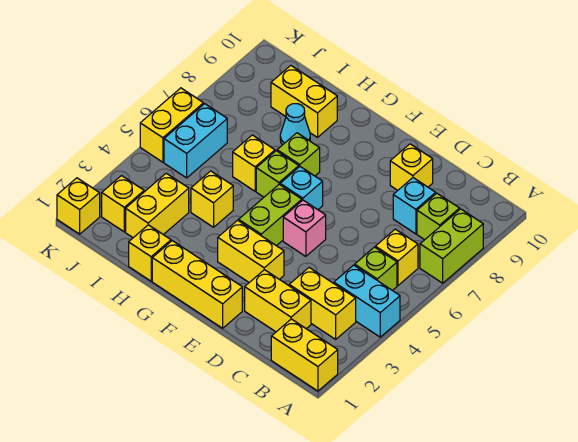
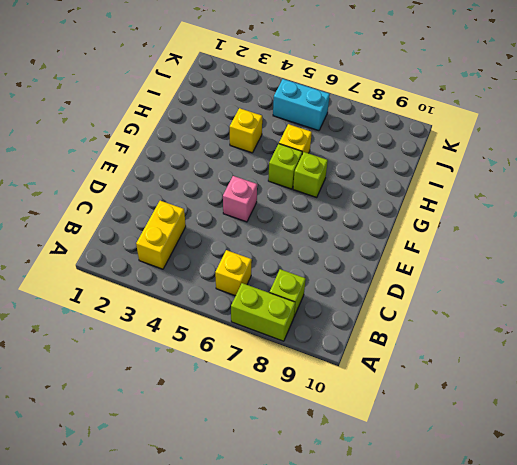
none -> yellow brick A1:B1 level 1
none -> cyan brick A4:B4 level 1
none -> lime brick B5 level 1

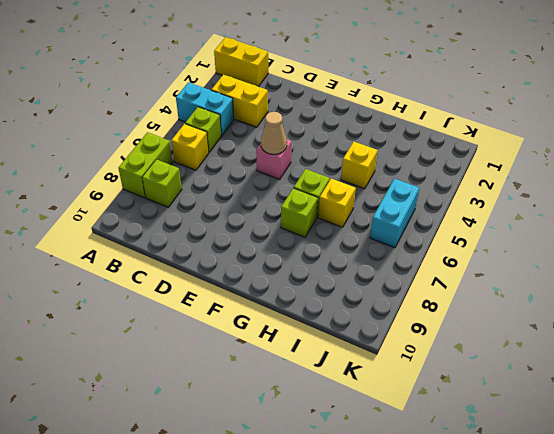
tan cone E5 level 2 -> none
none -> yellow brick C2:D2 level 1
none -> cyan brick C8 level 1
none -> yellow brick D9 level 1

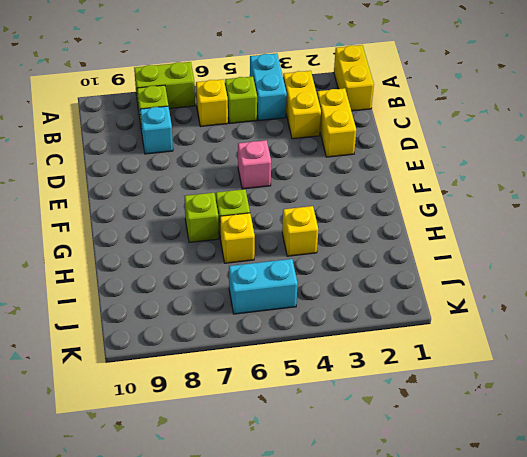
none -> yellow brick D9 level 1
none -> yellow brick E1:G1 level 1
none -> yellow brick E3:F3 level 1

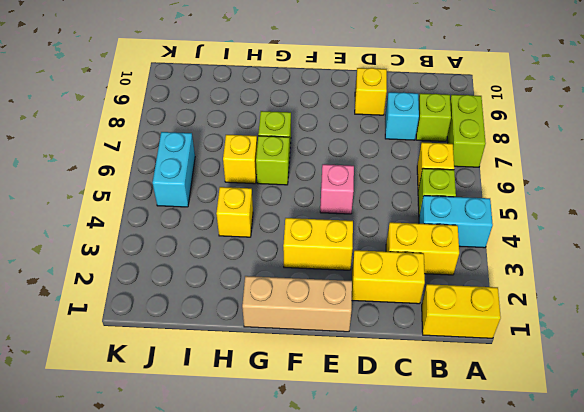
tan brick E1:G1 level 1 -> yellow brick E1:G1 level 1
none -> lime brick F4:F5 level 1
none -> cyan brick F6 level 1
none -> yellow brick H1 level 1

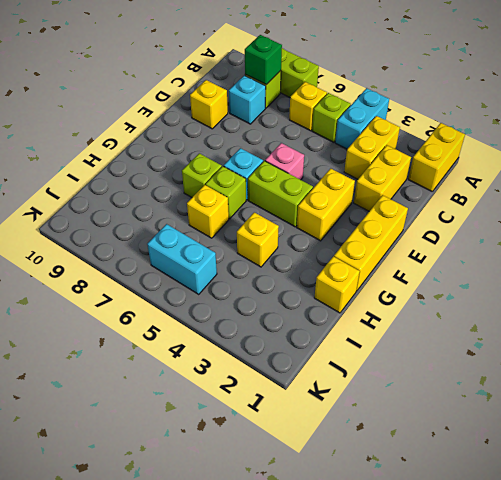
green brick B8 level 2 -> none
none -> cyan cone H8 level 1
none -> yellow brick H9:I9 level 1
none -> yellow brick I2:I3 level 1

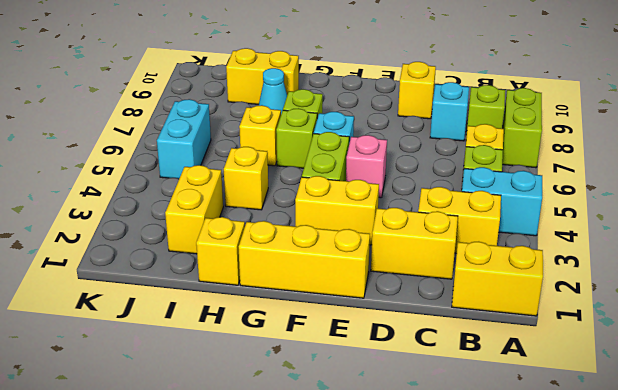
none -> yellow brick J2 level 1
none -> yellow brick K1 level 1
none -> yellow brick K5:K6 level 1

